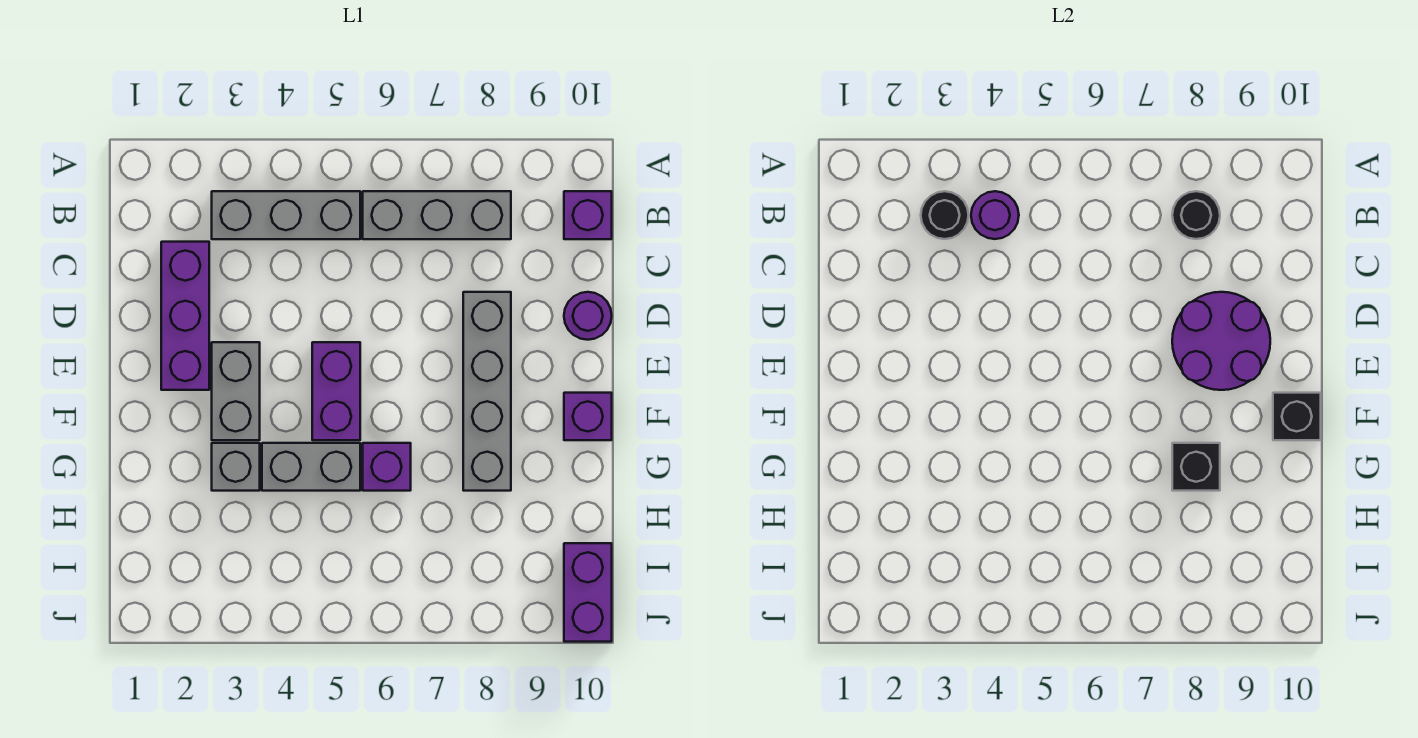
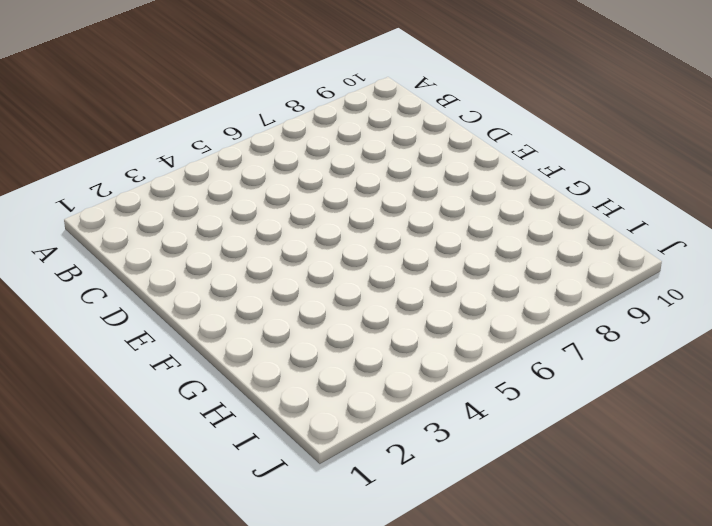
none -> grey brick B3:B5 level 1
none -> grey brick B6:B8 level 1
none -> purple brick B10 level 1

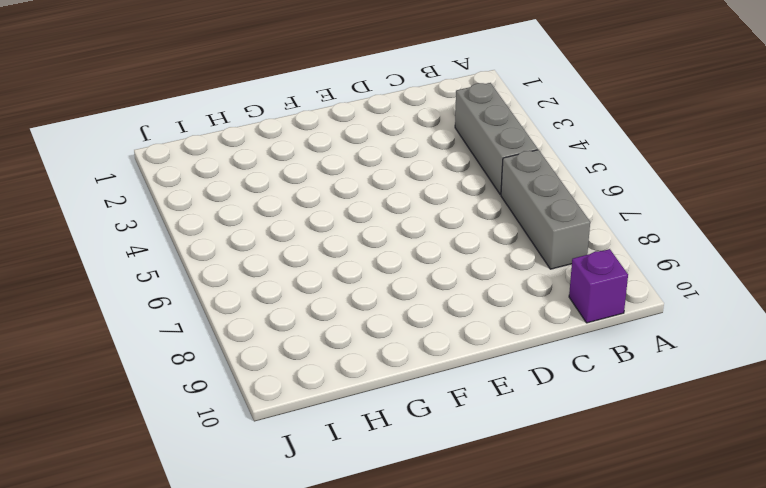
none -> purple brick C2:E2 level 1
none -> grey brick D8:G8 level 1
none -> purple round brick D10 level 1

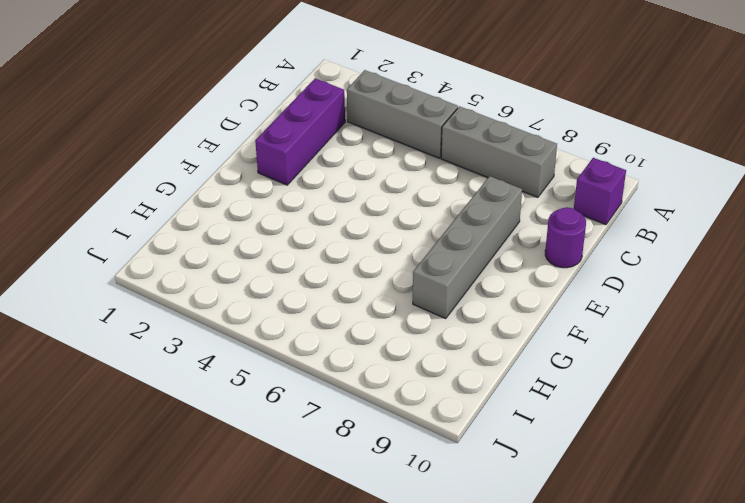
none -> grey brick E3:F3 level 1
none -> purple brick E5:F5 level 1
none -> purple brick F10 level 1

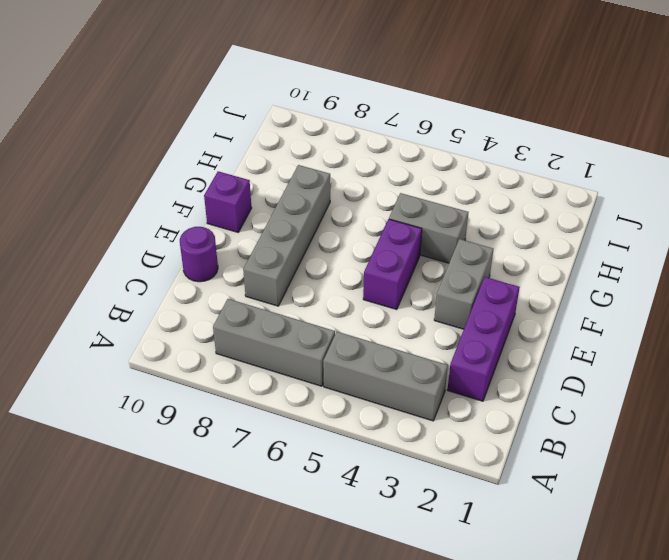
none -> purple brick B10 level 1
none -> grey brick G3 level 1
none -> purple brick G6 level 1

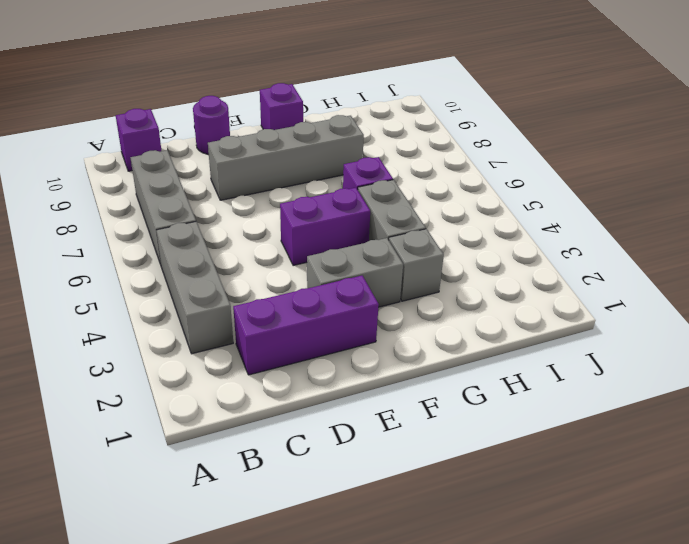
none -> purple brick I10:J10 level 1
none -> black round brick B3 level 2
none -> purple round brick B4 level 2

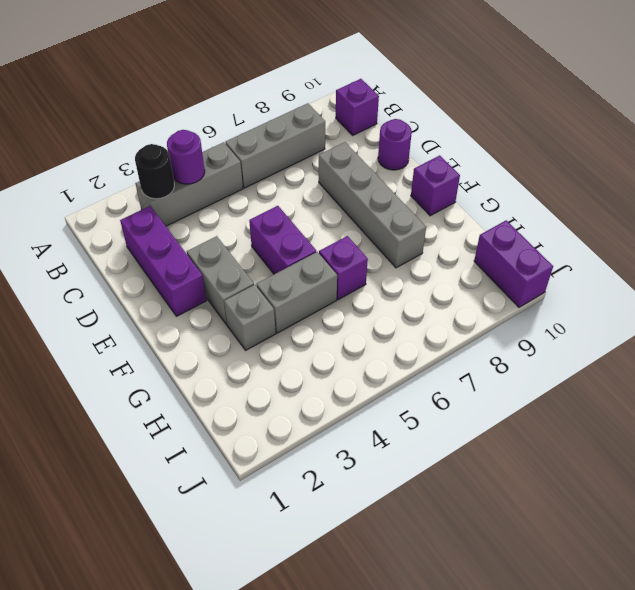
none -> black round brick B8 level 2
none -> purple round brick D8:E9 level 2
none -> black brick F10 level 2

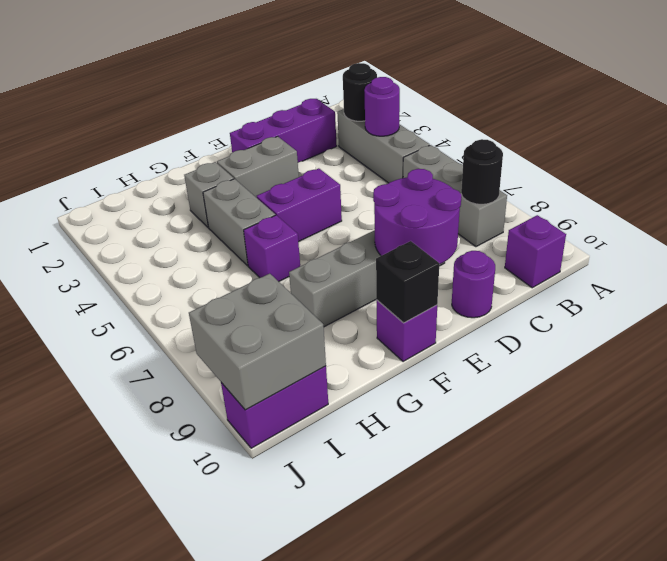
grey brick I9:J10 level 2 -> none
none -> black brick G8 level 2

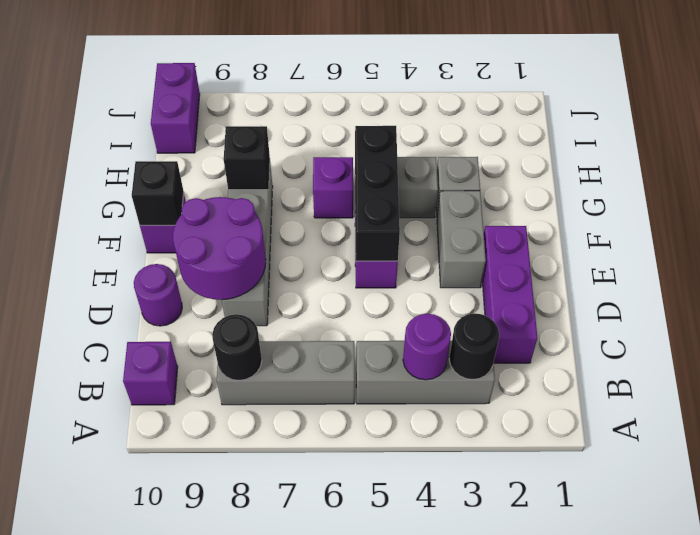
black brick E5:G5 level 2 -> none

